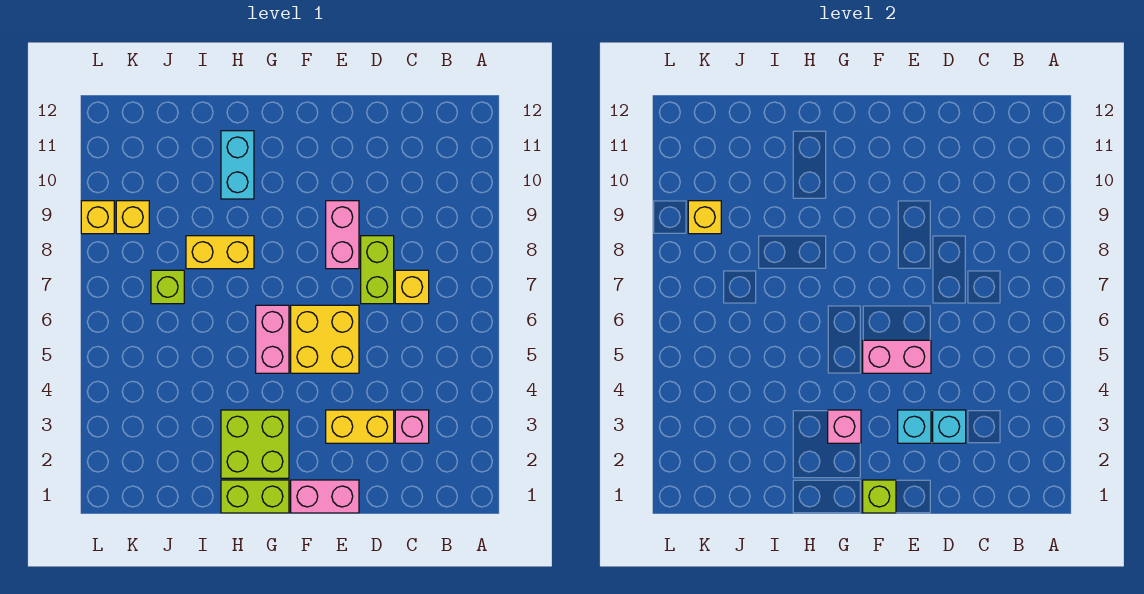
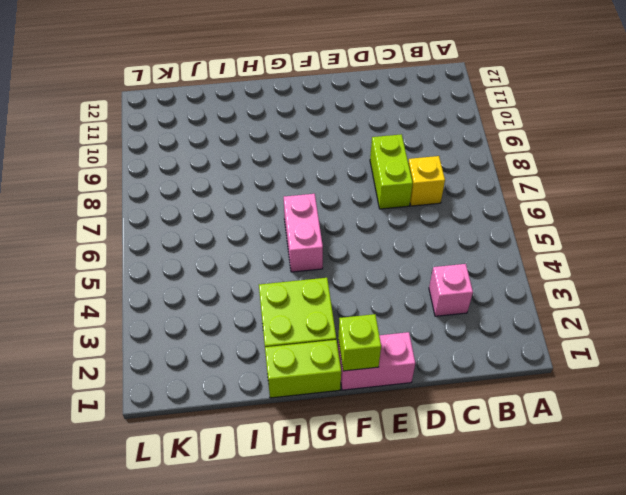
none -> yellow brick D3:E3 level 1
none -> yellow brick E5:F6 level 1
none -> pink brick E8:E9 level 1

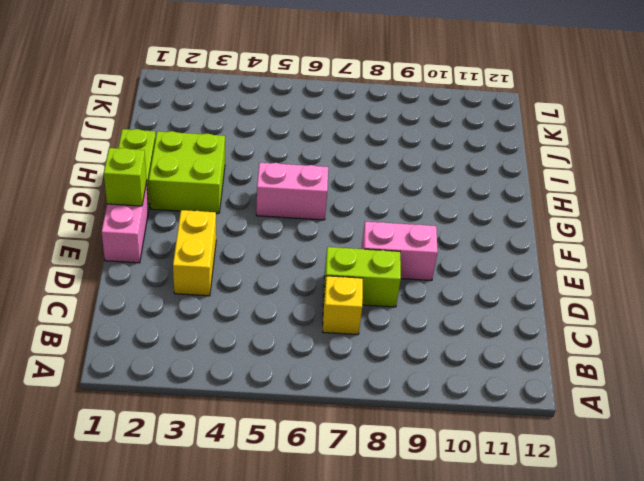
none -> pink brick C3 level 1
none -> yellow brick E5:F6 level 1
none -> yellow brick H8:I8 level 1

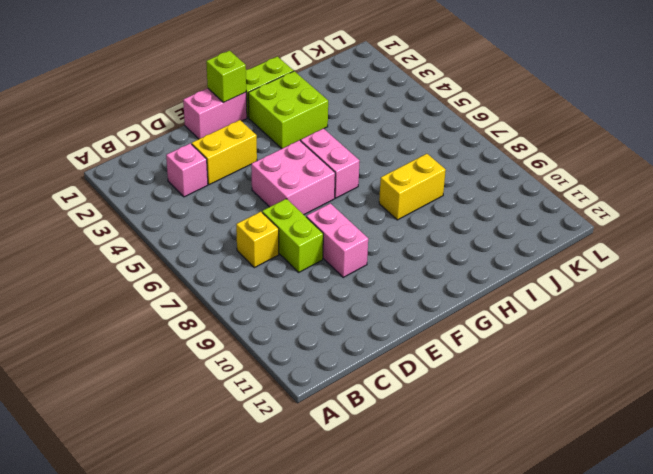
pink brick E5:F6 level 1 -> yellow brick E5:F6 level 1
none -> cyan brick H10:H11 level 1
none -> lime brick J7 level 1
none -> yellow brick K9 level 1

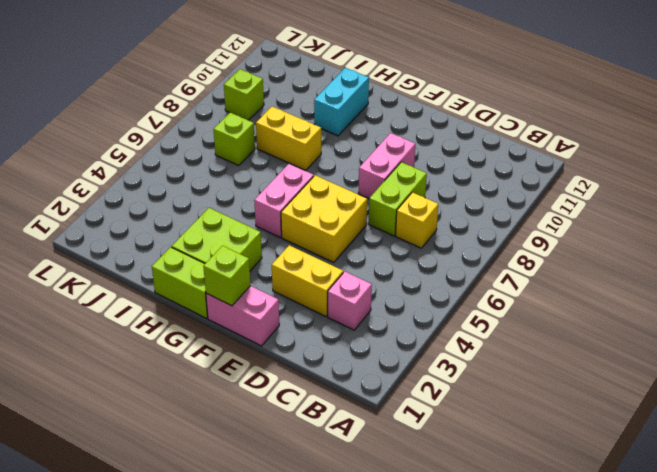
lime brick K9 level 1 -> yellow brick K9 level 1
none -> yellow brick L9 level 1
none -> cyan brick D3 level 2
none -> cyan brick E3 level 2

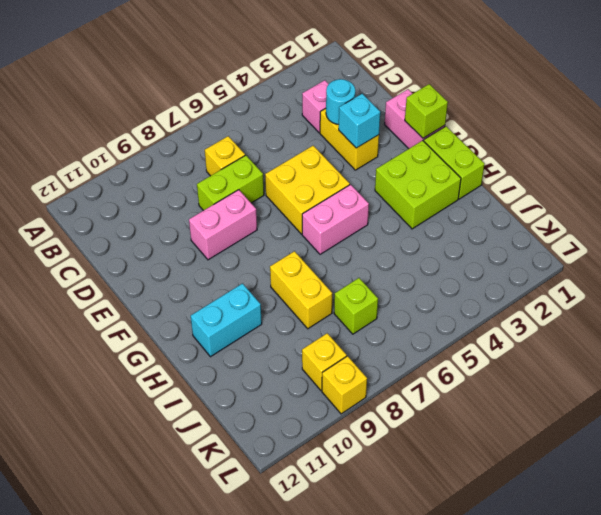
cyan round brick D3 level 2 -> cyan brick D3 level 2
none -> pink brick E5:F5 level 2
none -> pink brick G3 level 2
none -> yellow brick K9 level 2

